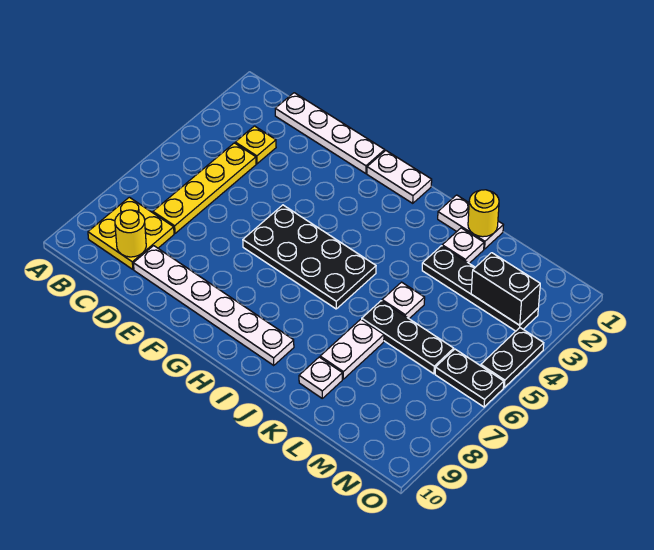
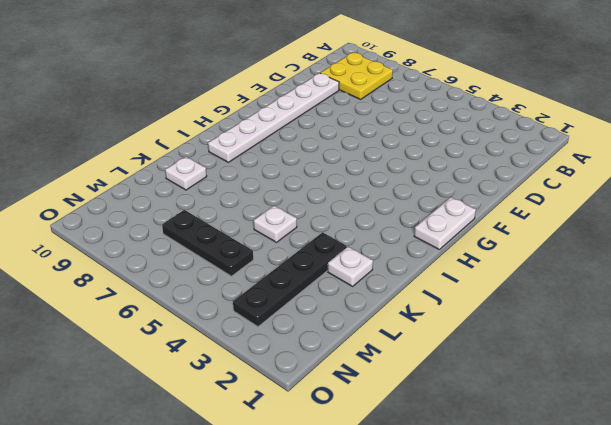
black plate M5:M7 level 1 -> black plate K6:M6 level 1
none -> white plate C1:F1 level 1
none -> yellow plate C3 level 1
none -> yellow plate C4:C7 level 1

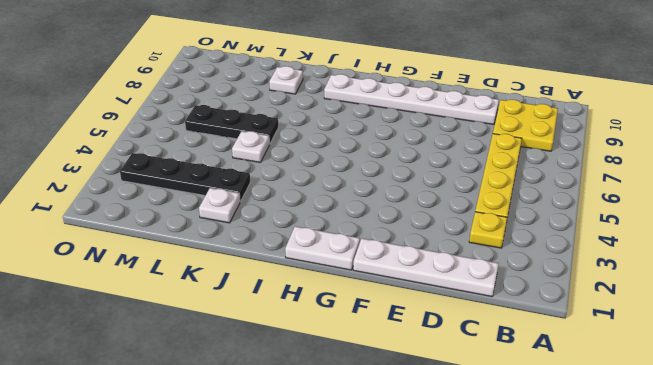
none -> black plate F5:I6 level 1
none -> white plate J1:K1 level 1
none -> white plate K7:K8 level 1

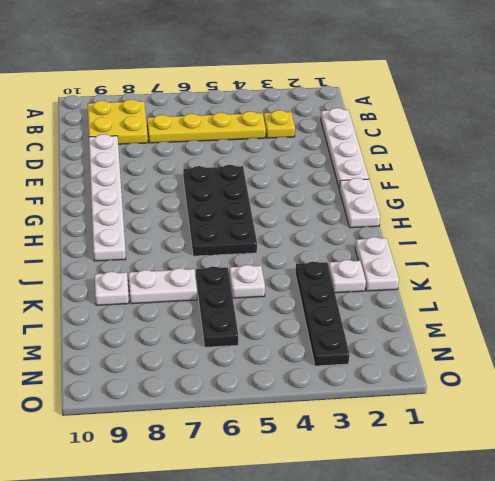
none -> black plate N6:O6 level 1
none -> black plate O4:O5 level 1
none -> yellow round brick C9 level 2

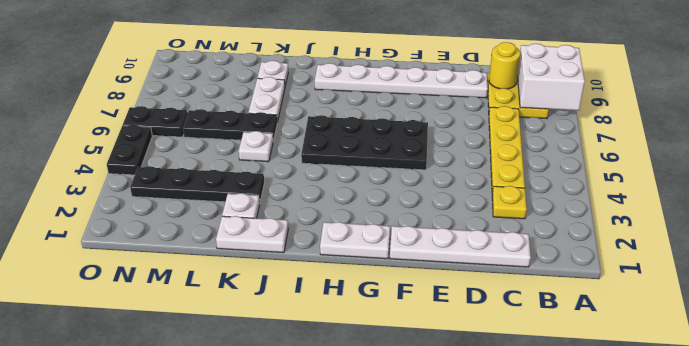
white brick A8:B9 level 2 -> none
none -> yellow round brick K1 level 2
none -> black brick M3:N3 level 2

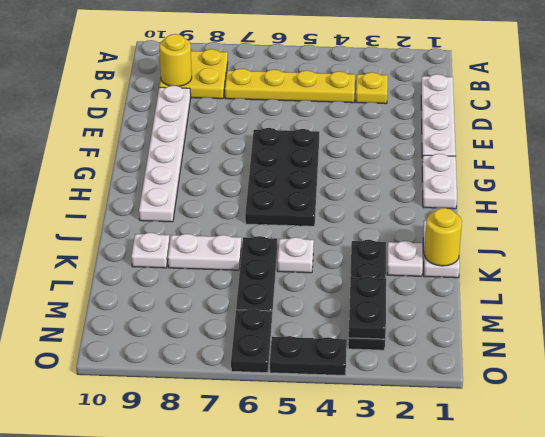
black plate M3:N3 level 2 -> black brick M3:N3 level 2

